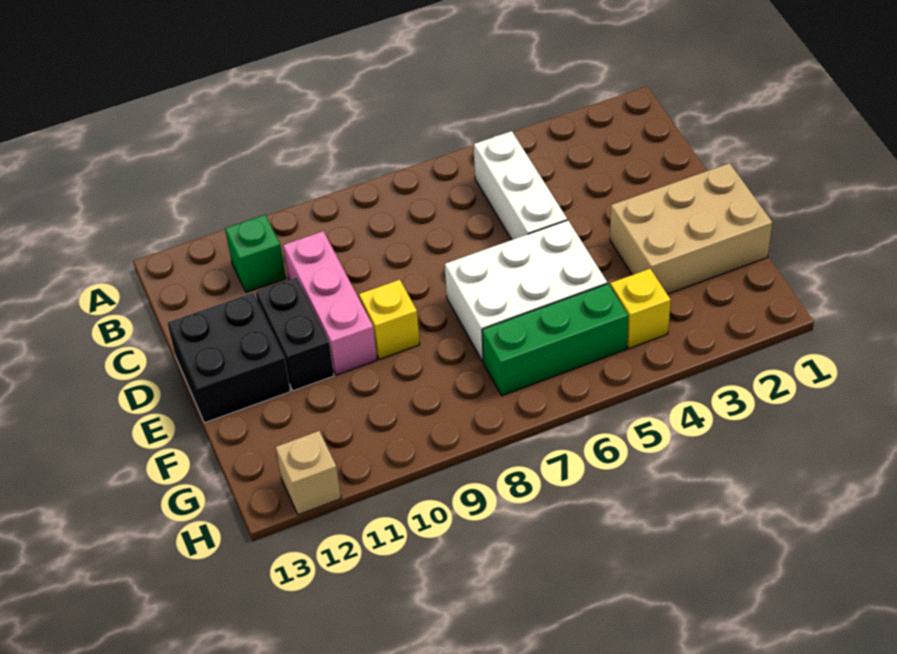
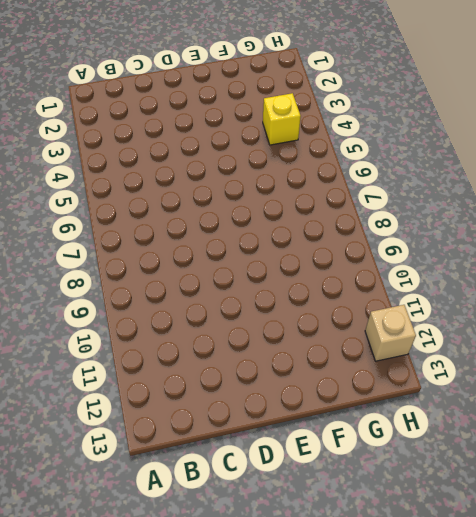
none -> white brick B5:D5 level 1
none -> green brick B11 level 1

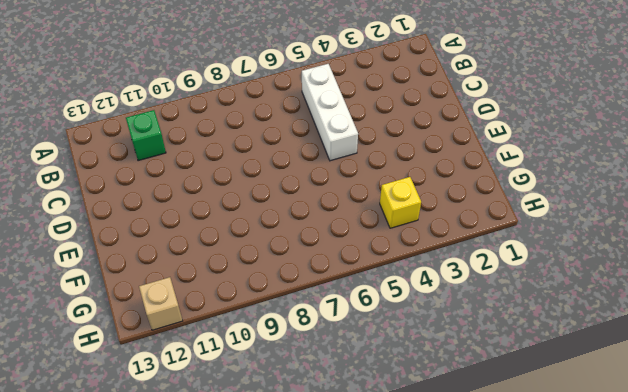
none -> pink brick C10:E10 level 1
none -> black brick D11:E11 level 1

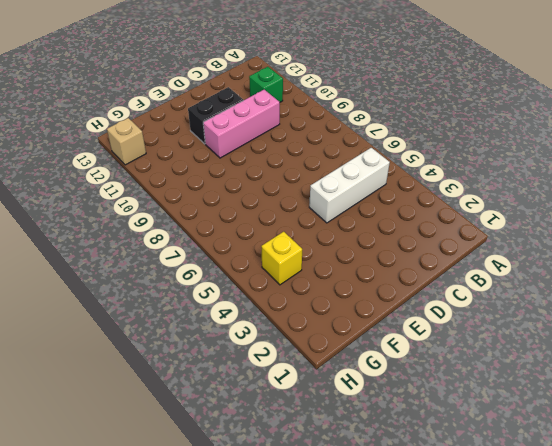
none -> black brick D12:E13 level 1
none -> tan brick E1:F3 level 1

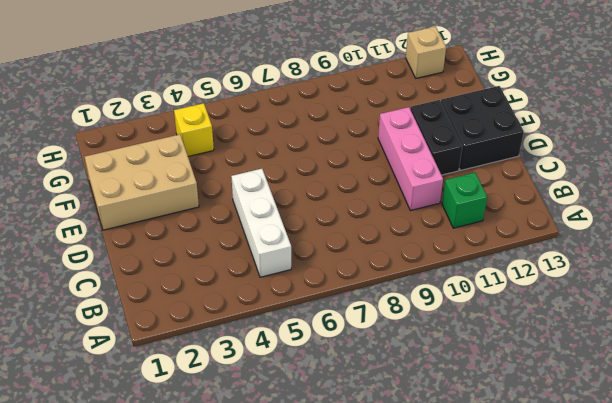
none -> white brick E5:F7 level 1
none -> yellow brick E9 level 1

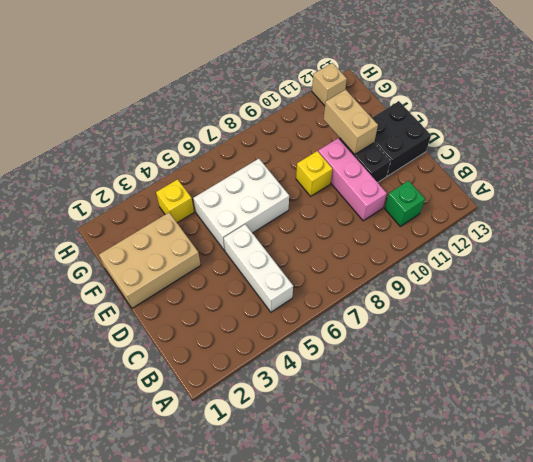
tan brick E11:F11 level 2 -> none
none -> green brick G5:G7 level 1

